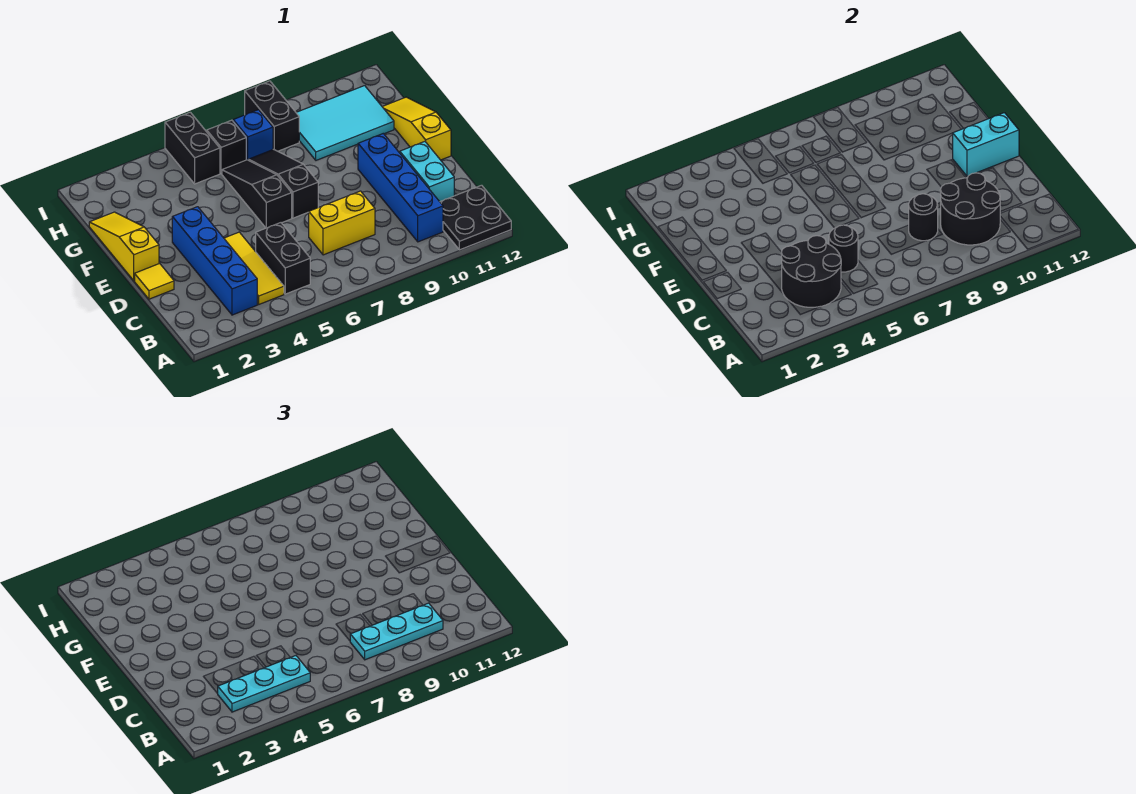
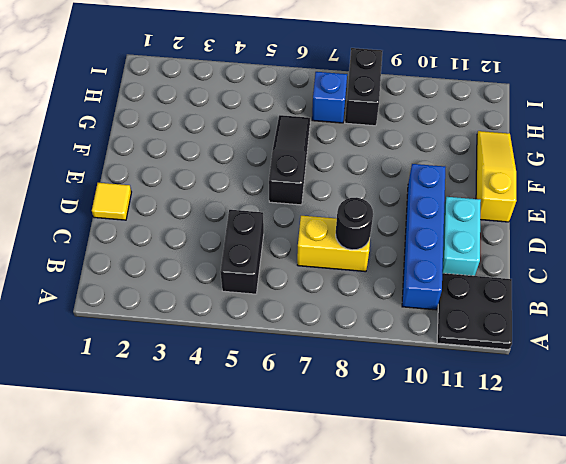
none -> blue brick B3:E3 level 1
none -> yellow tile B4:D4 level 1
none -> yellow slope E1:G1 level 1 top E

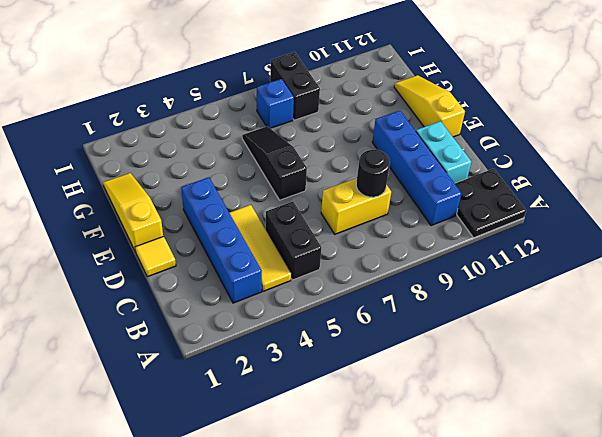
none -> black slope E7:G7 level 1 top E
none -> cyan tile G9:H11 level 1
none -> black brick H5:I5 level 1

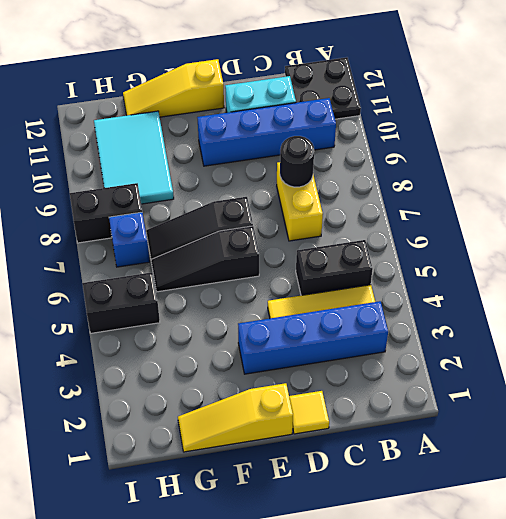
none -> black brick H6 level 1
none -> black round brick B3:C4 level 2
none -> black round brick B9:C10 level 2

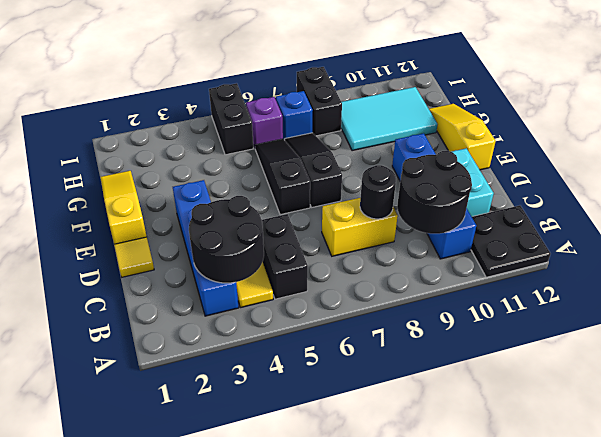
purple brick H6 level 1 -> black brick H6 level 1
none -> black round brick C5 level 2
none -> cyan brick E11:E12 level 2
none -> cyan plate B3:B5 level 3

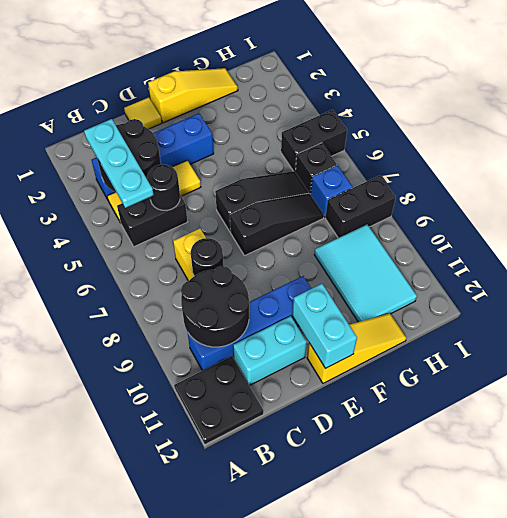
none -> cyan plate B8:B10 level 3

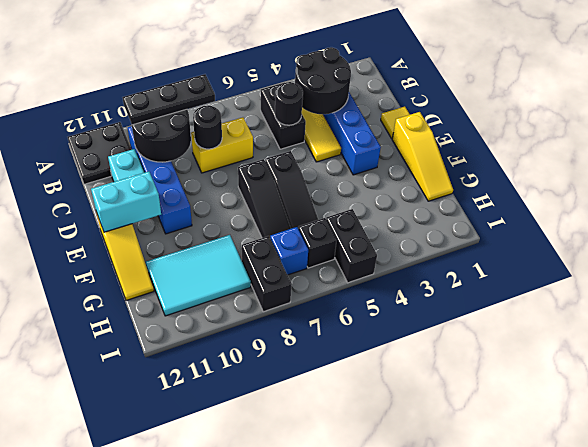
black plate B8:B10 level 3 -> cyan plate B8:B10 level 3
none -> cyan plate B3:B5 level 3

